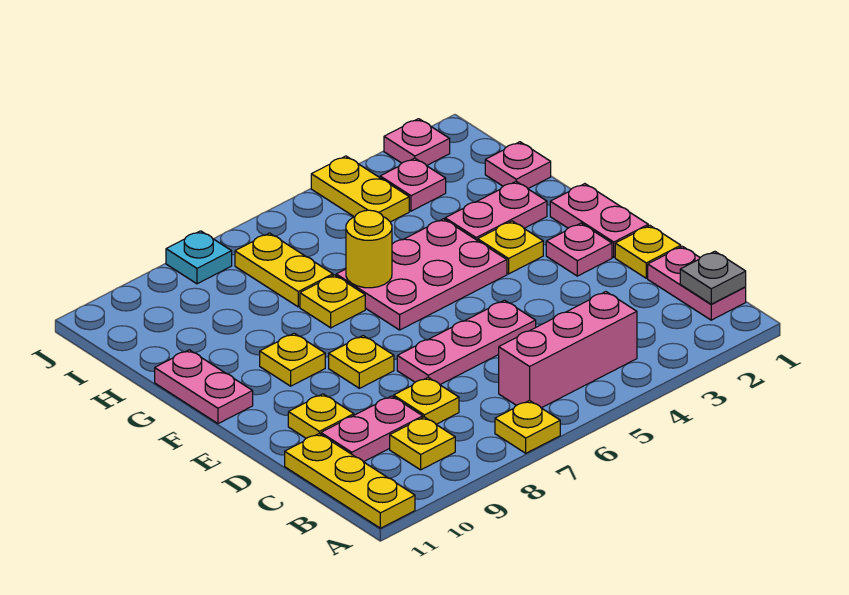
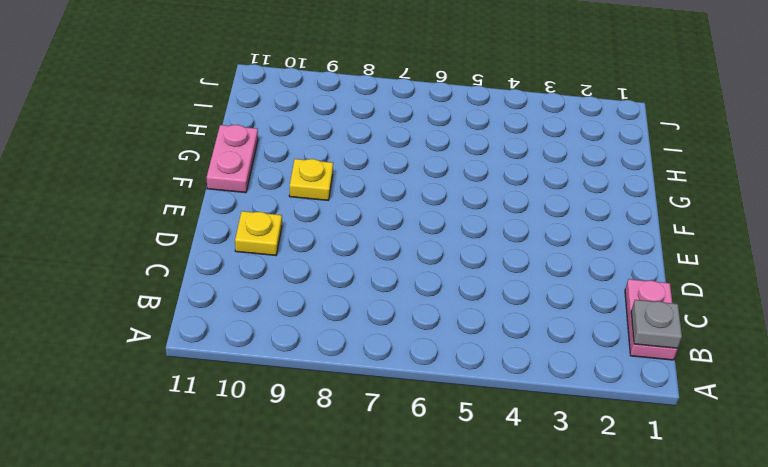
none -> yellow plate A7 level 1
none -> yellow plate A11:C11 level 1
none -> pink brick B4:B6 level 1

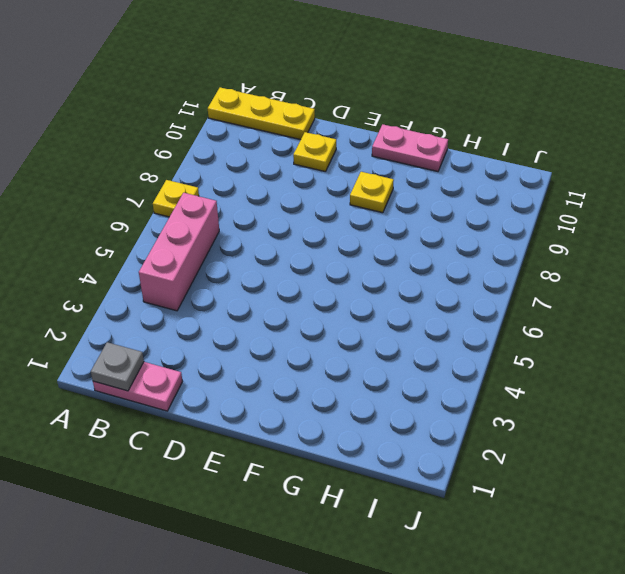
none -> yellow plate B9 level 1
none -> yellow plate C8 level 1
none -> pink plate C9:C10 level 1

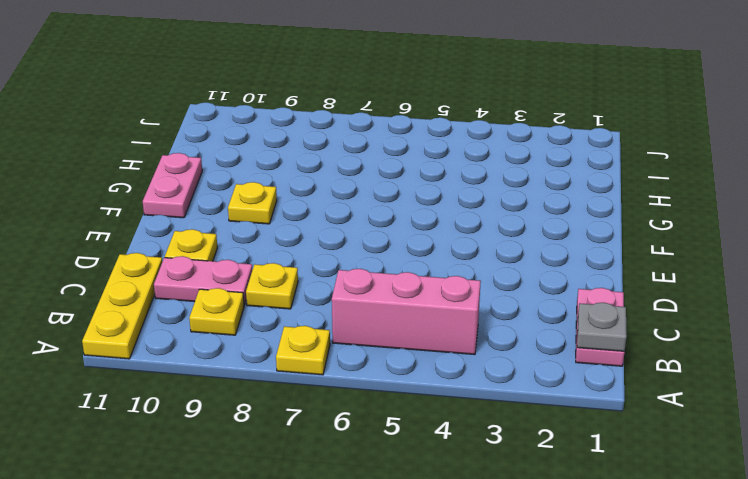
none -> yellow plate D1 level 1
none -> pink plate D5:D7 level 1
none -> pink plate E1:F1 level 1

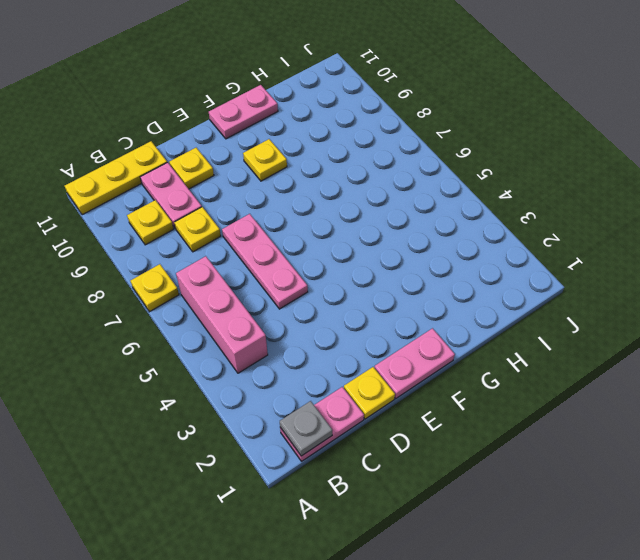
none -> pink plate E2 level 1
none -> yellow plate E8 level 1
none -> yellow plate F3 level 1

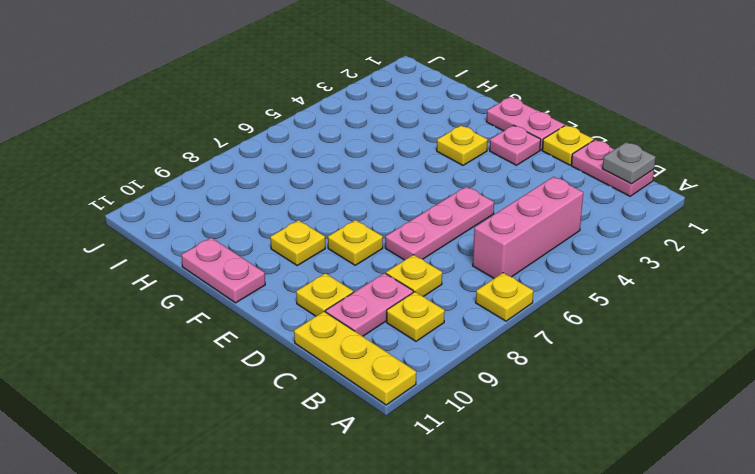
none -> pink plate F4:G6 level 1
none -> pink plate G2:G3 level 1
none -> yellow plate G7 level 1

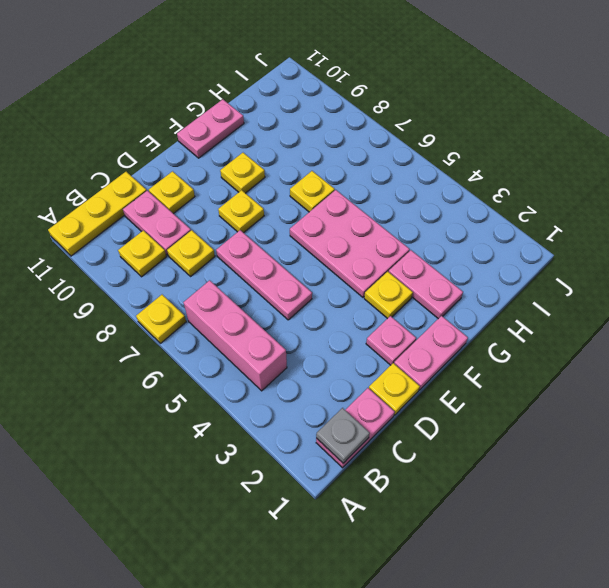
none -> pink plate H1 level 1
none -> yellow plate H7:I7 level 1
none -> pink plate I3 level 1

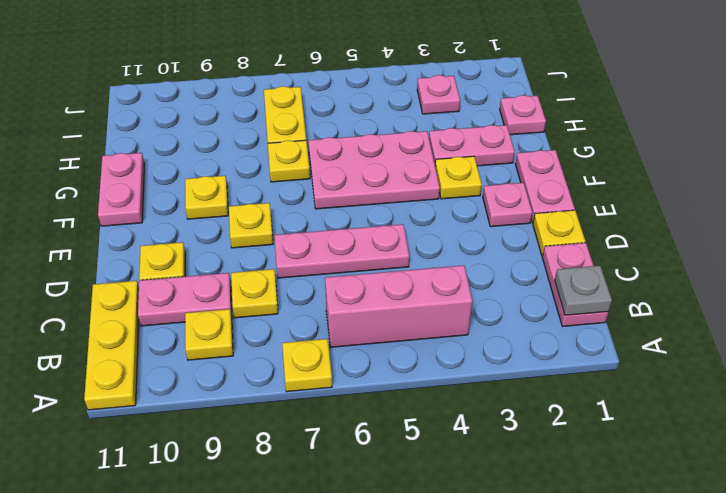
none -> yellow plate I4:J4 level 1
none -> pink plate J2 level 1
none -> cyan plate J8 level 1

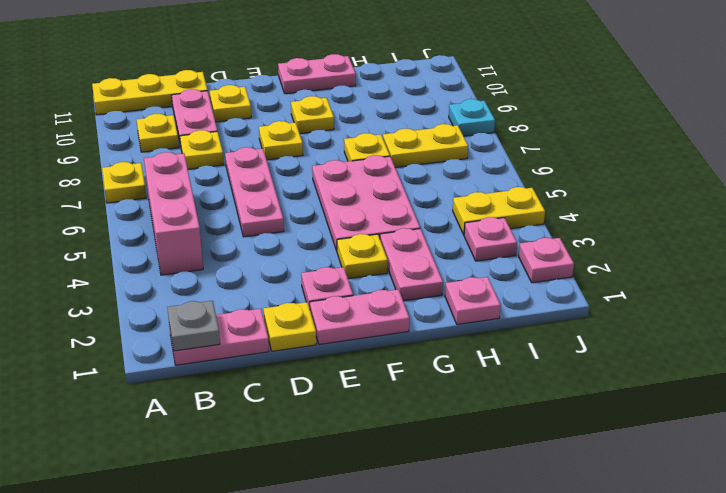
none -> yellow round brick G6 level 2

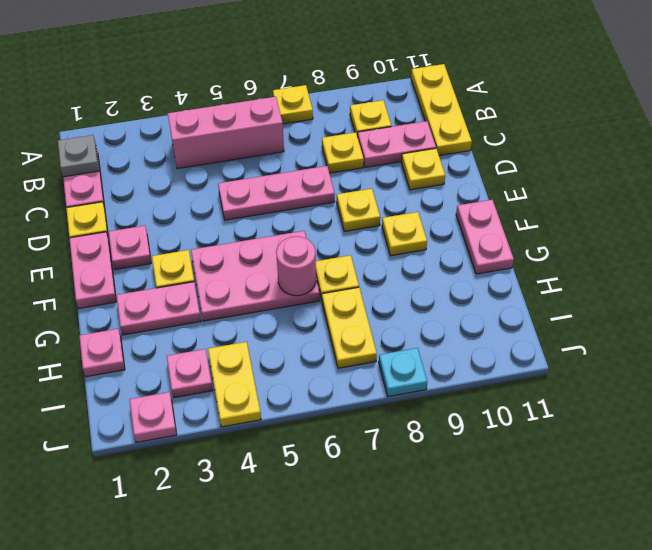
pink round brick G6 level 2 -> yellow round brick G6 level 2

